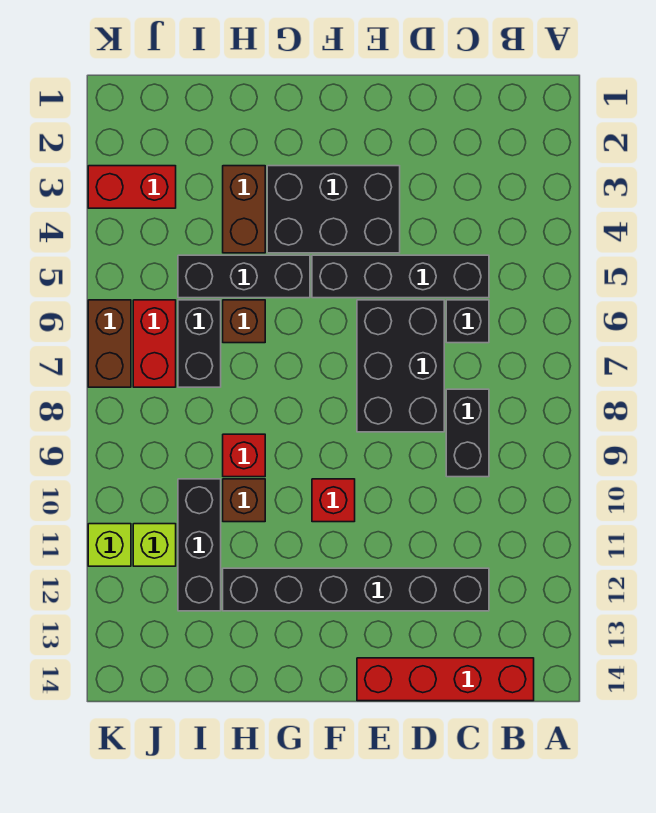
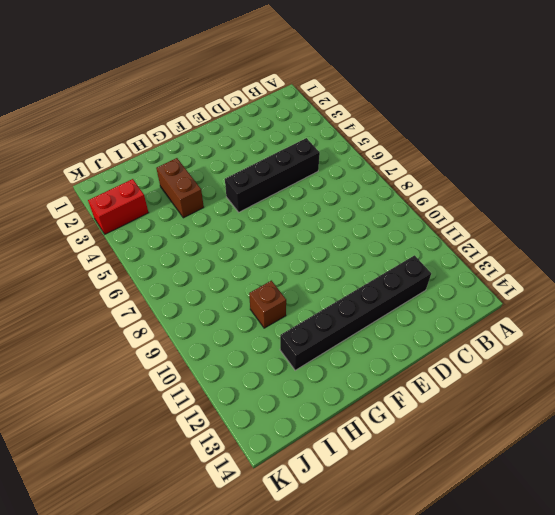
none -> red brick B14:E14 level 1
none -> black brick C6 level 1
none -> black brick C8:C9 level 1

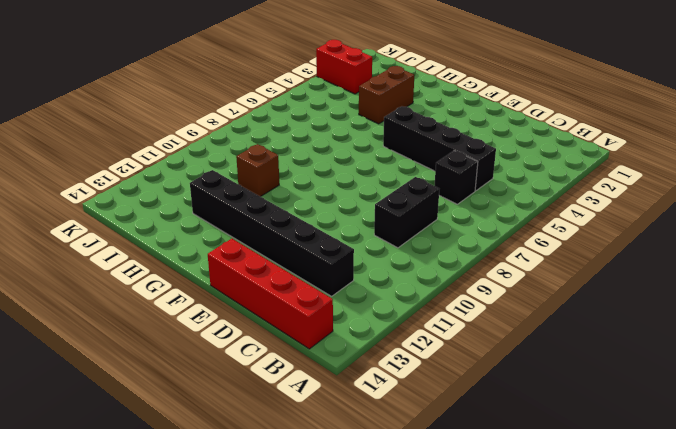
none -> black brick D6:E8 level 1
none -> black brick E3:G4 level 1
none -> red brick F10 level 1

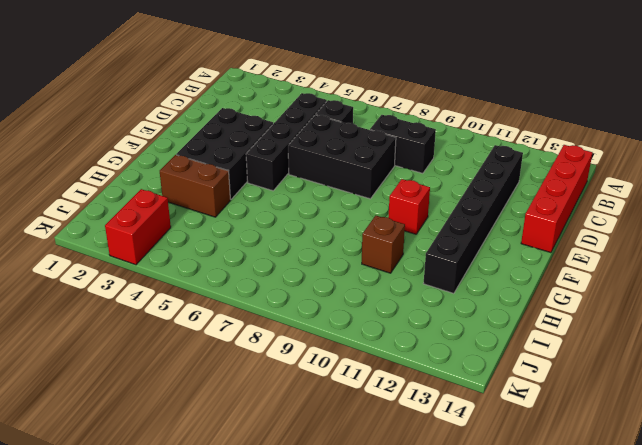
none -> black brick G5:I5 level 1
none -> brown brick H6 level 1
none -> red brick H9 level 1

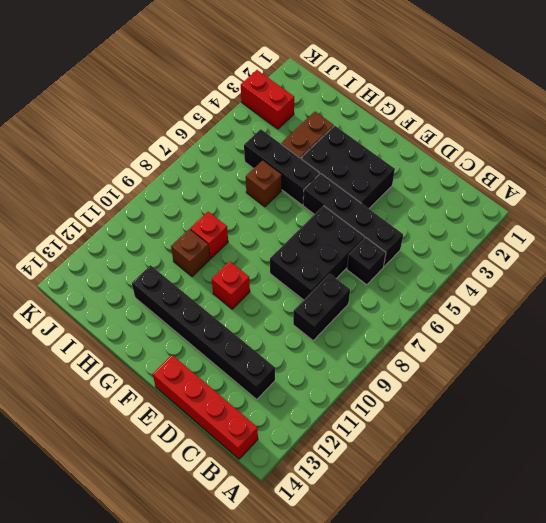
none -> black brick I6:I7 level 1
none -> black brick I10:I12 level 1
none -> red brick J6:J7 level 1

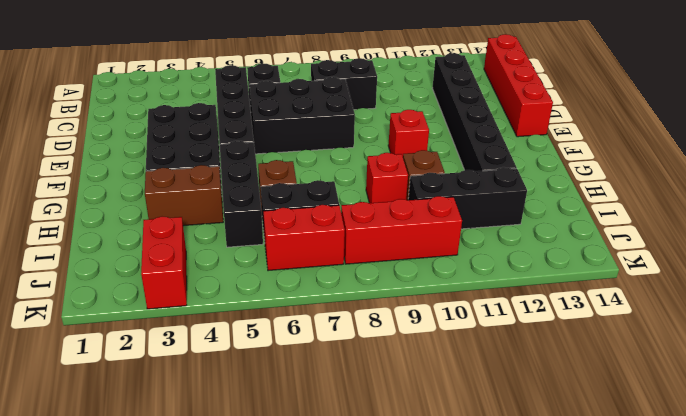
red brick J8:J10 level 1 -> none
none -> lime brick J11 level 1
none -> brown brick K6:K7 level 1
none -> lime brick K11 level 1

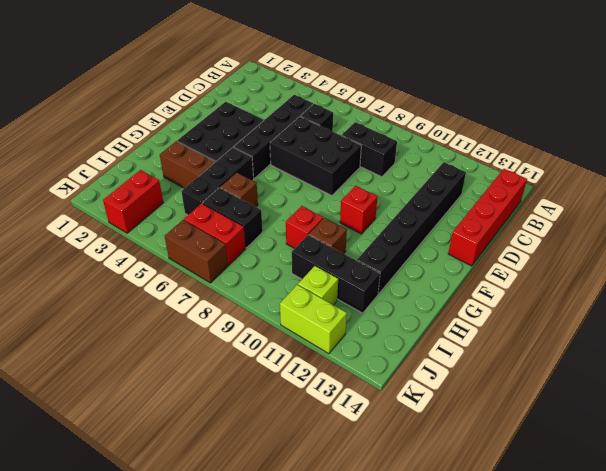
lime brick K11:K12 level 1 -> lime brick K11 level 1

